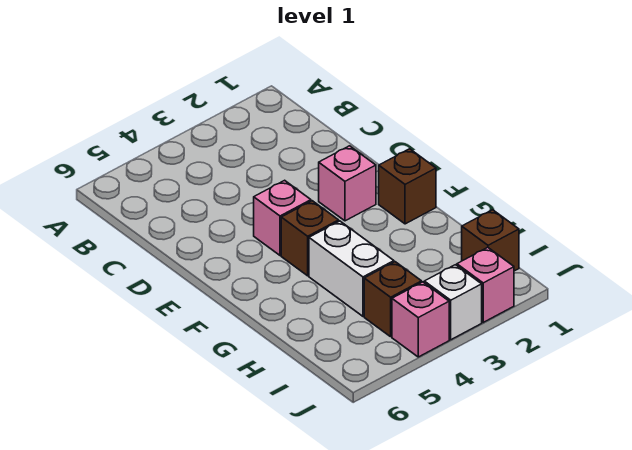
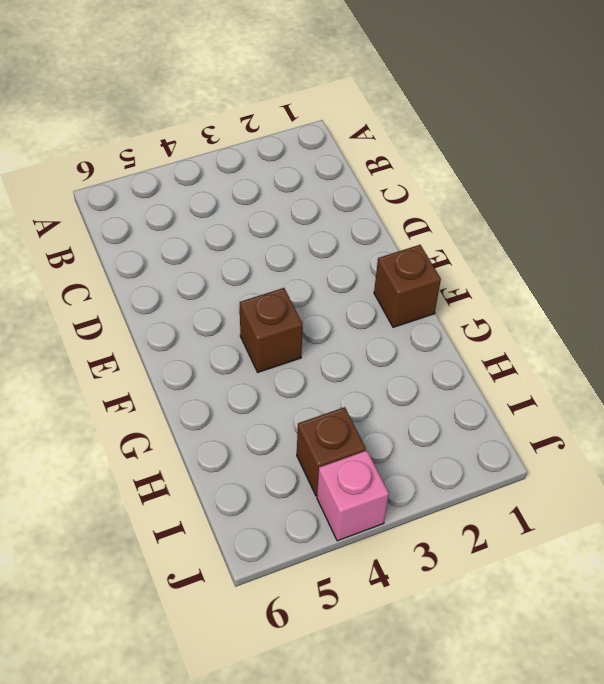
none -> pink brick E2 level 1
none -> pink brick E4 level 1

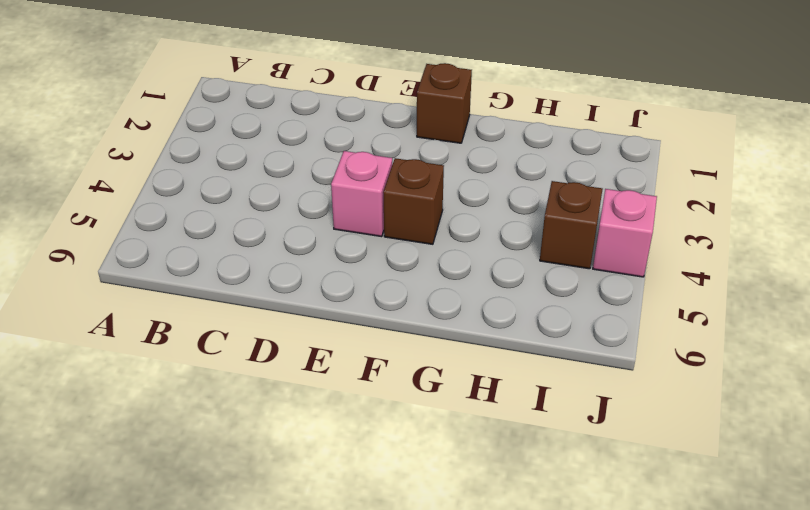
none -> pink brick E2 level 1
none -> white brick G4:H4 level 1

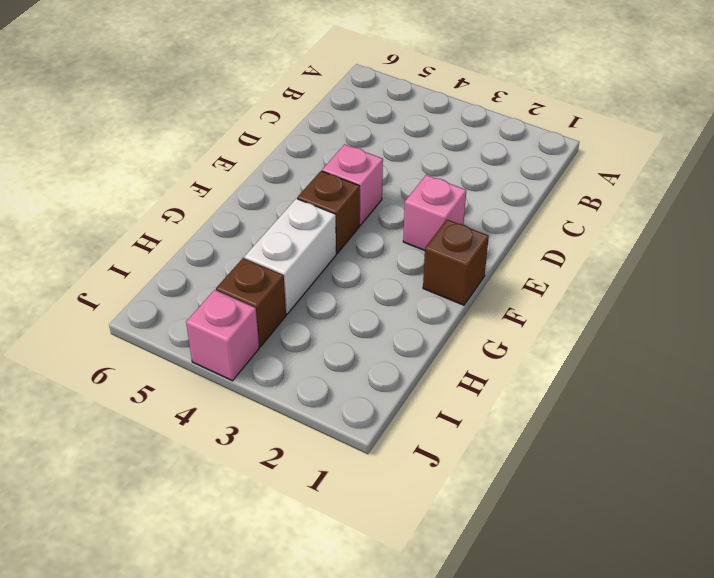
none -> brown brick I1 level 1
none -> pink brick J2 level 1

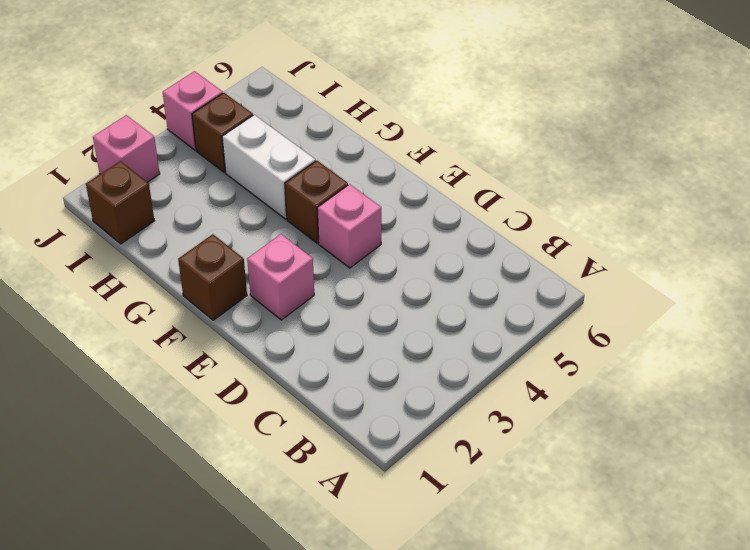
none -> white brick J3 level 1

